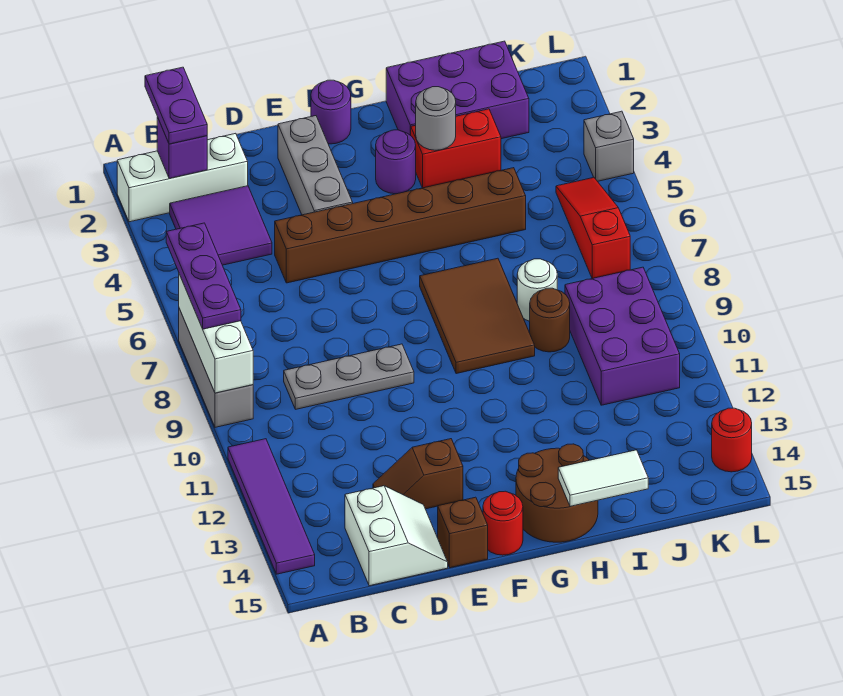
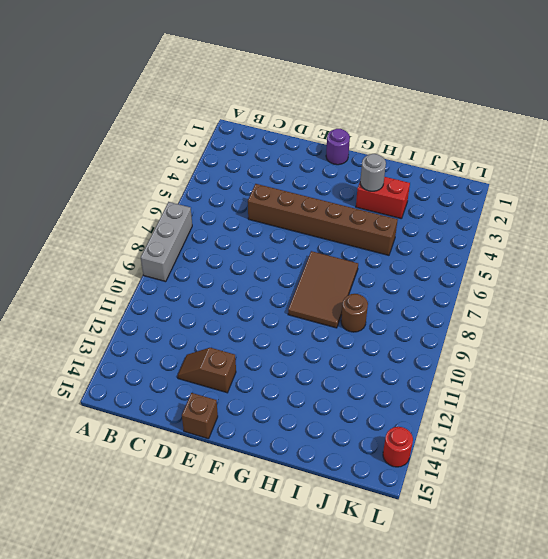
none -> white brick A2:C2 level 1
none -> purple tile A11:A14 level 1
none -> purple tile B3:C4 level 1

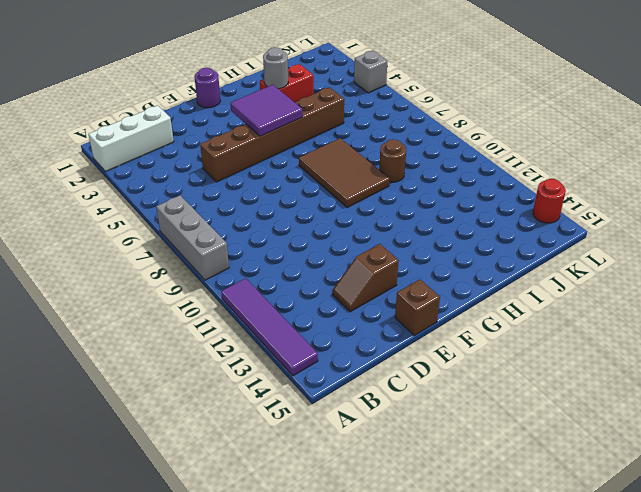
purple tile F4:G5 level 2 -> purple tile B3:C4 level 1
none -> grey plate C9:E9 level 1
none -> white slope C14:D15 level 1 top C
none -> grey brick E2:E4 level 1

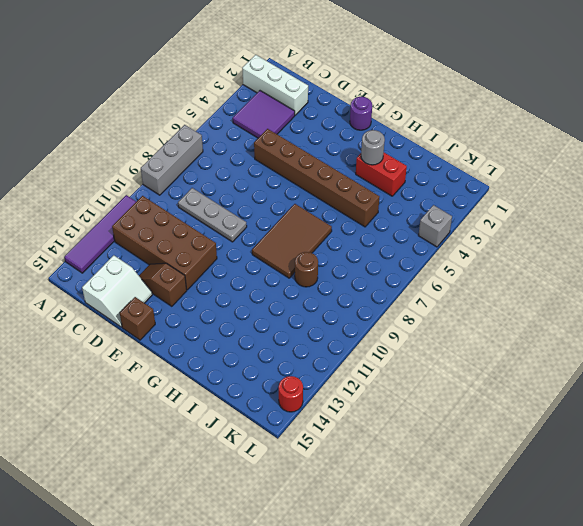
brown brick B11:E12 level 1 -> none
none -> grey brick E2:E4 level 1
none -> red round brick F15 level 1
none -> purple round brick G3 level 1

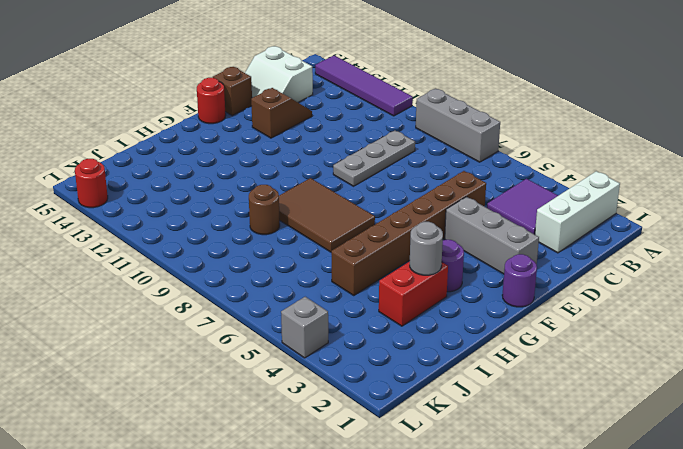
none -> brown round brick G14:H15 level 1
none -> purple brick H1:J2 level 1
none -> white round brick I8 level 1

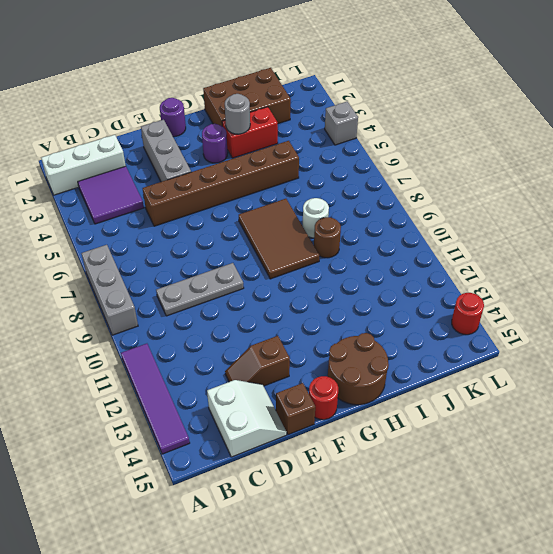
brown brick H1:J2 level 1 -> purple brick H1:J2 level 1
none -> purple brick J9:K11 level 1
none -> red slope K5:K7 level 1 top 7
none -> white brick A7:A9 level 2

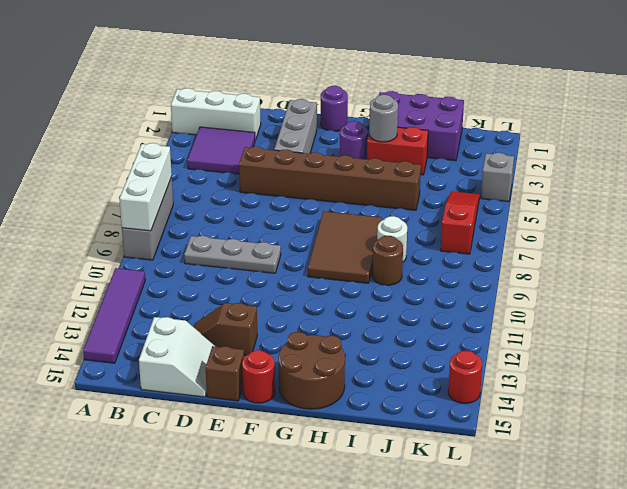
none -> purple brick J9:K11 level 1
none -> purple brick B2 level 2
none -> white tile H15:I15 level 2

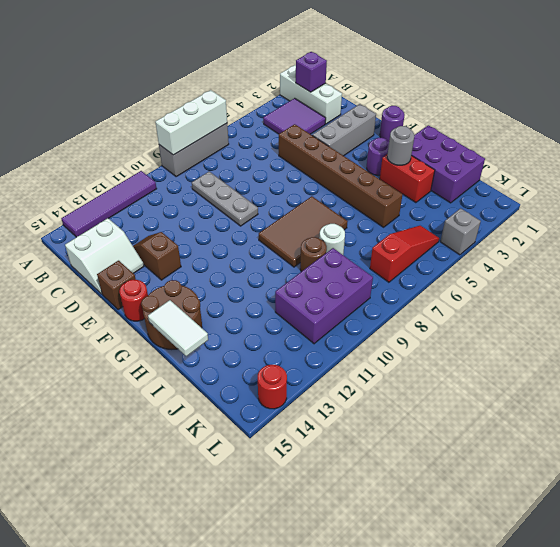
none -> purple plate A6:A8 level 3
none -> purple plate B1:B2 level 3

